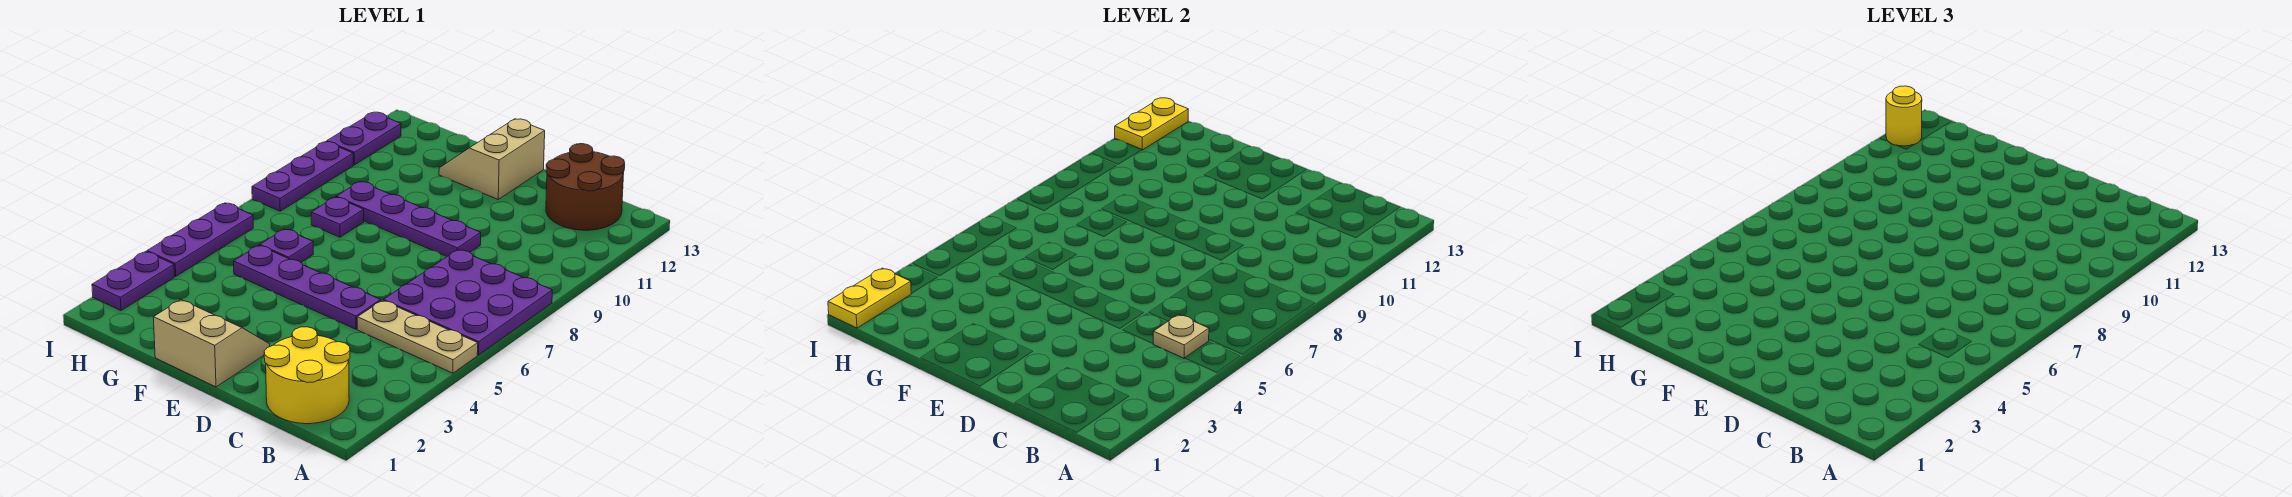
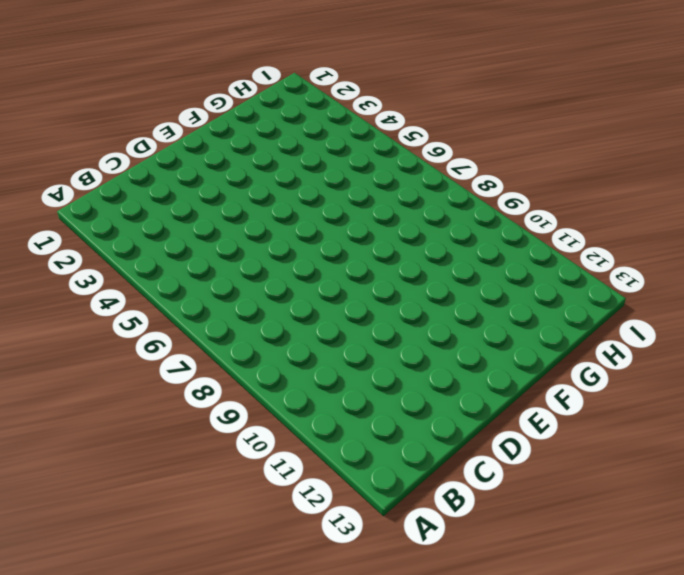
none -> tan plate A5:C5 level 1
none -> purple plate A6:C8 level 1
none -> yellow round brick B1:C2 level 1

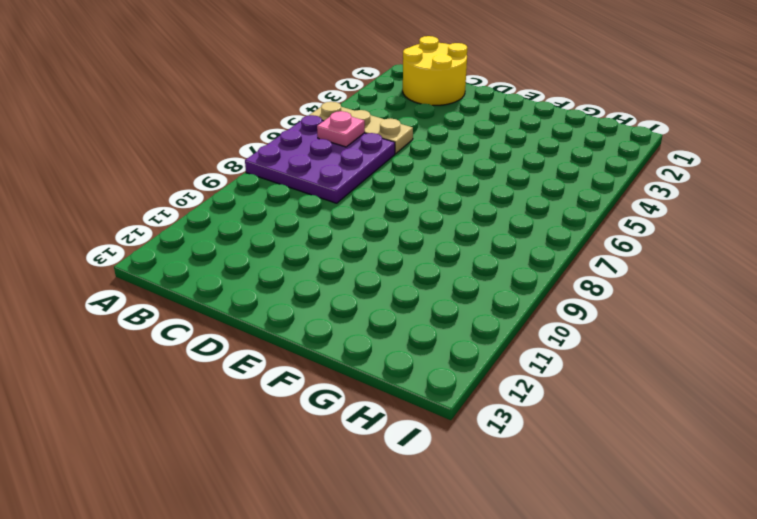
pink plate B6 level 2 -> none
none -> brown round brick B12:C13 level 1
none -> purple plate D5:G5 level 1
none -> purple plate D9:G9 level 1

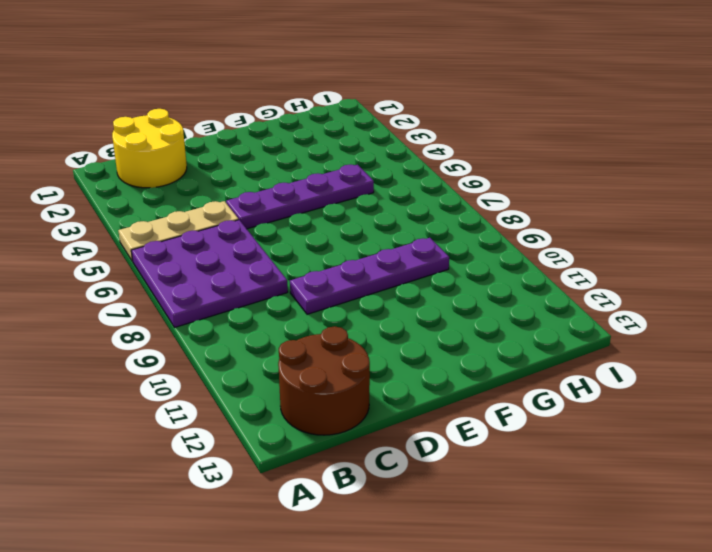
none -> tan slope E1:F2 level 1 top 1
none -> tan slope E12:F13 level 1 top E
none -> purple plate G6 level 1

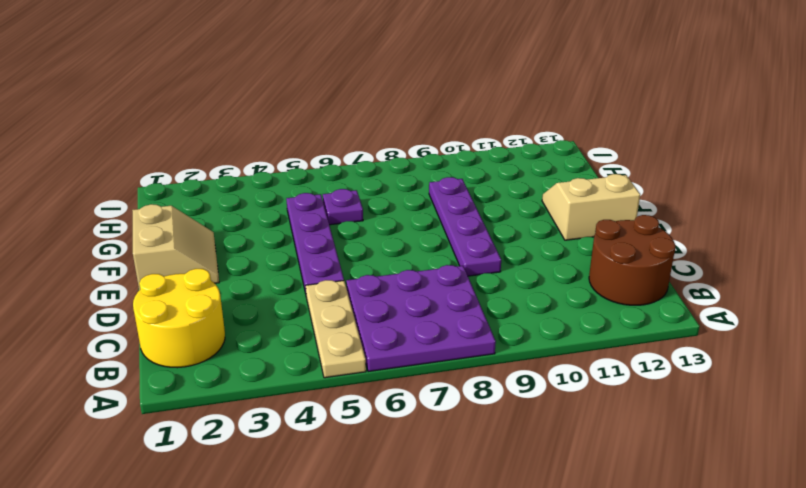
none -> purple plate G8 level 1
none -> purple plate I2:I3 level 1
none -> purple plate I4:I6 level 1

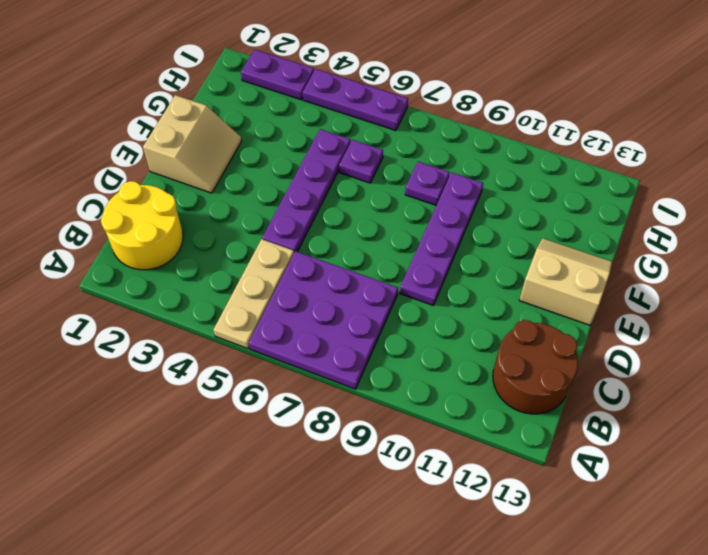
none -> purple plate I8:I10 level 1
none -> purple plate I11:I12 level 1
none -> tan plate B5 level 2

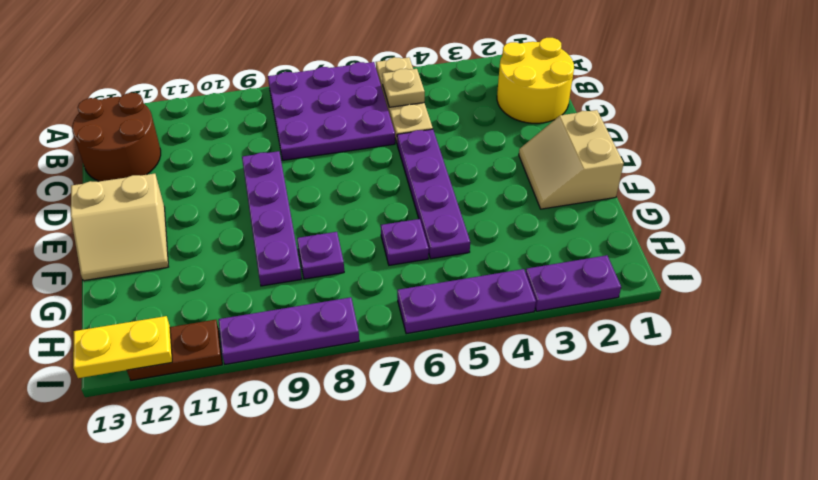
brown plate I11:I12 level 1 -> purple plate I11:I12 level 1
none -> yellow plate I1:I2 level 2
none -> yellow round brick I12 level 3

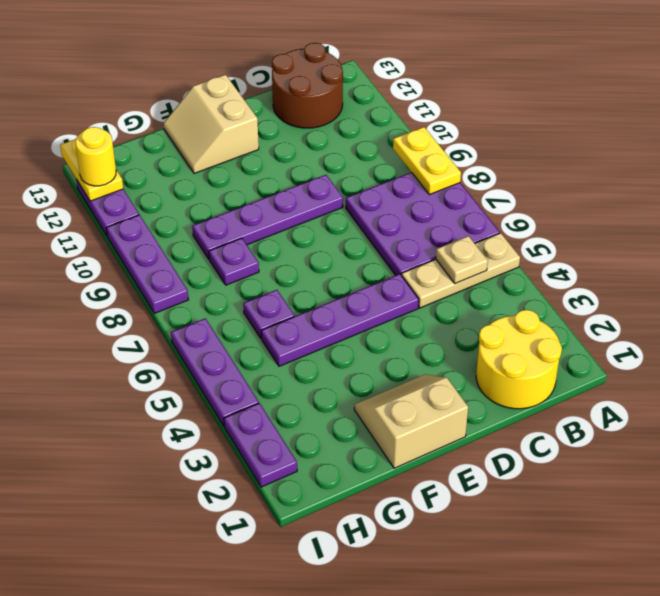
yellow plate A8:A9 level 2 -> yellow plate I1:I2 level 2

